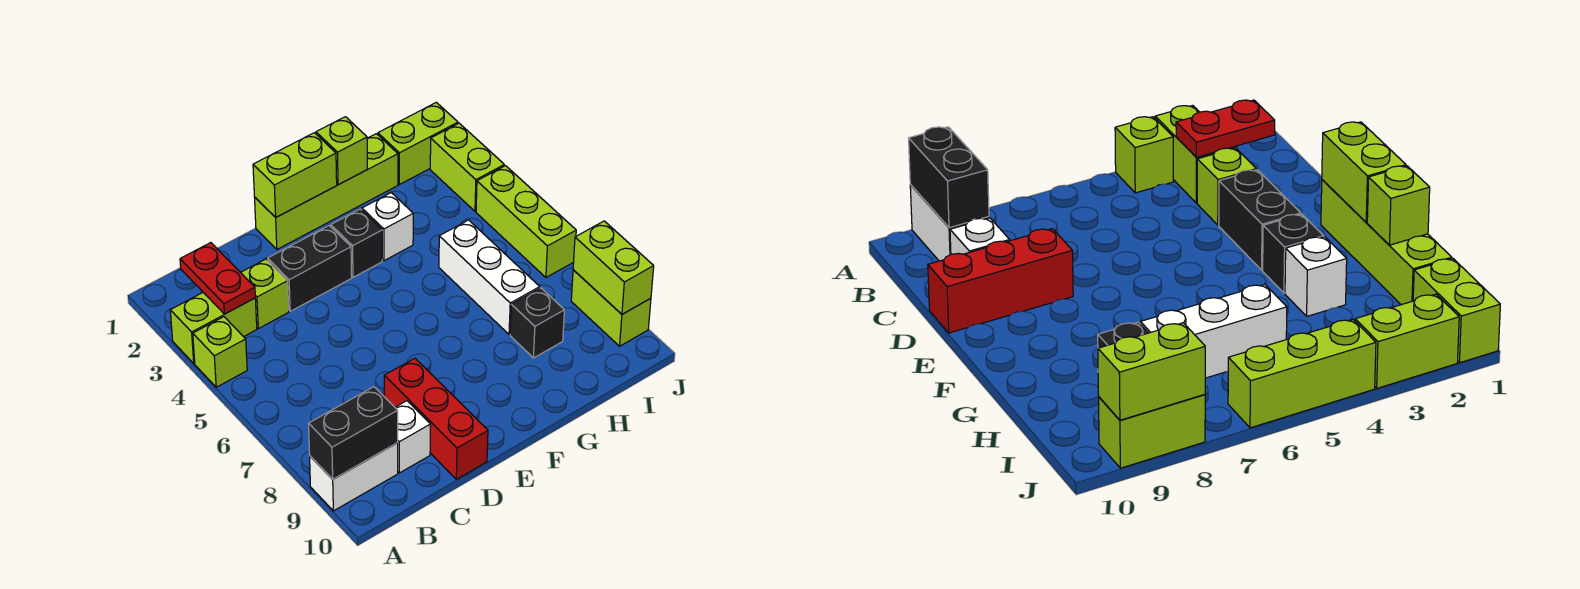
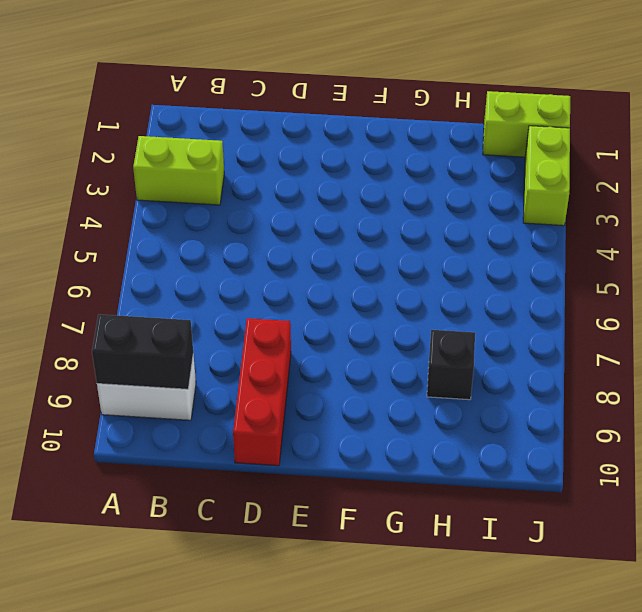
none -> lime brick A4 level 1
none -> lime brick C3 level 1
none -> white brick C9 level 1

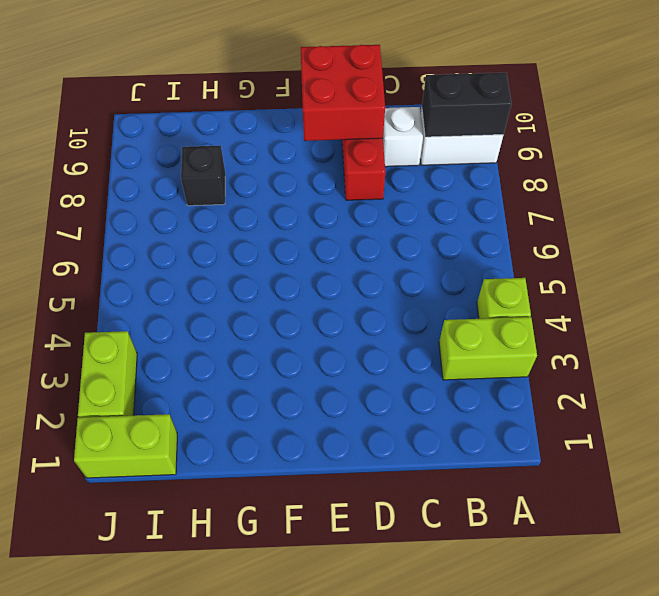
red brick D9:E10 level 2 -> none
none -> lime brick C3 level 1
none -> black brick D3:E3 level 1
none -> lime brick E1:H1 level 1

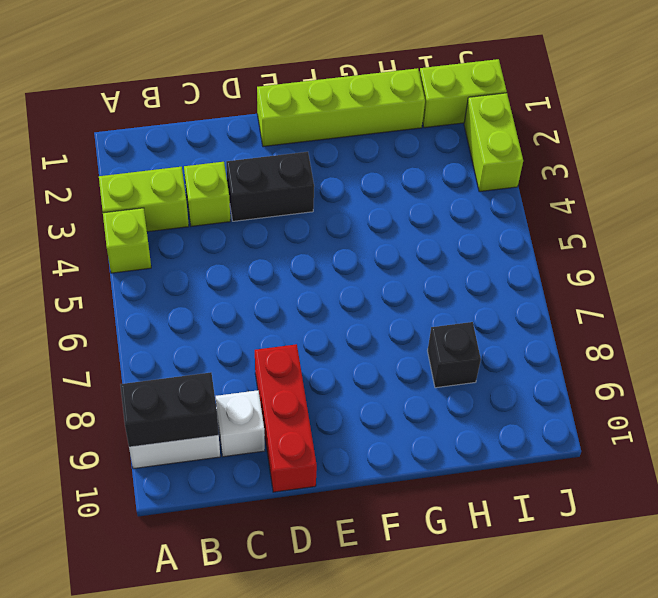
none -> black brick F3 level 1
none -> white brick G3 level 1
none -> white brick H5:H7 level 1

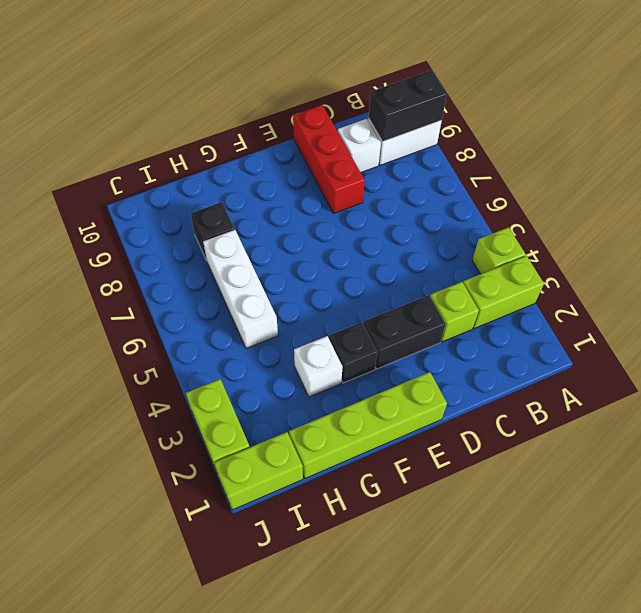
none -> lime brick J4:J6 level 1
none -> lime brick J8:J9 level 1
none -> red plate B2:B3 level 2

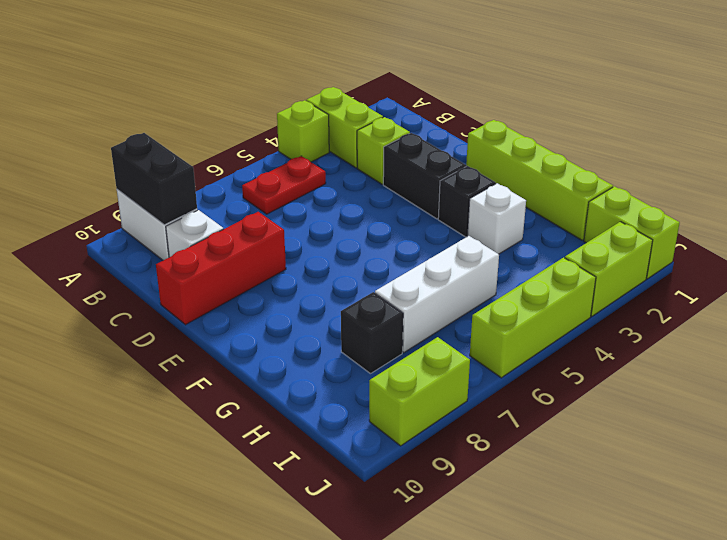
red plate B5:B6 level 1 -> red plate B2:B3 level 2
none -> lime brick E1:F1 level 2
none -> lime brick G1 level 2
none -> lime brick J8:J9 level 2

